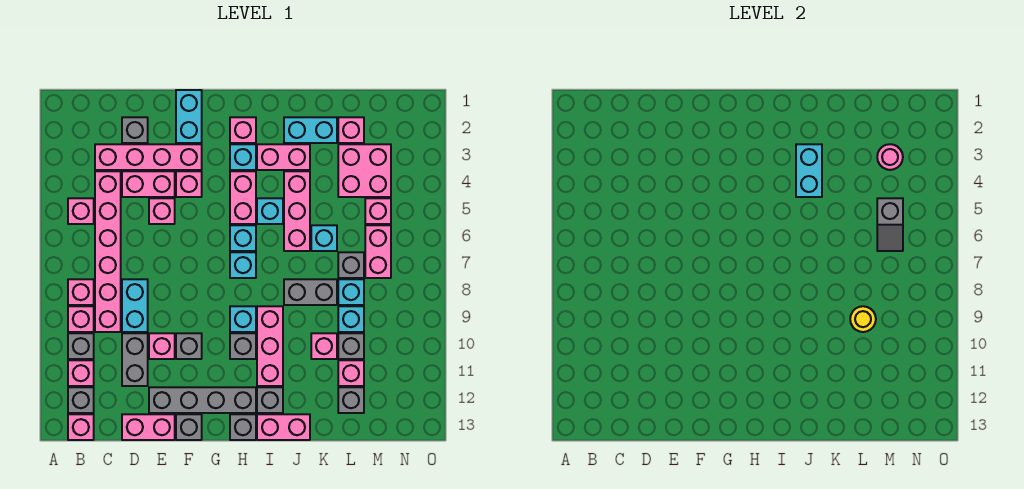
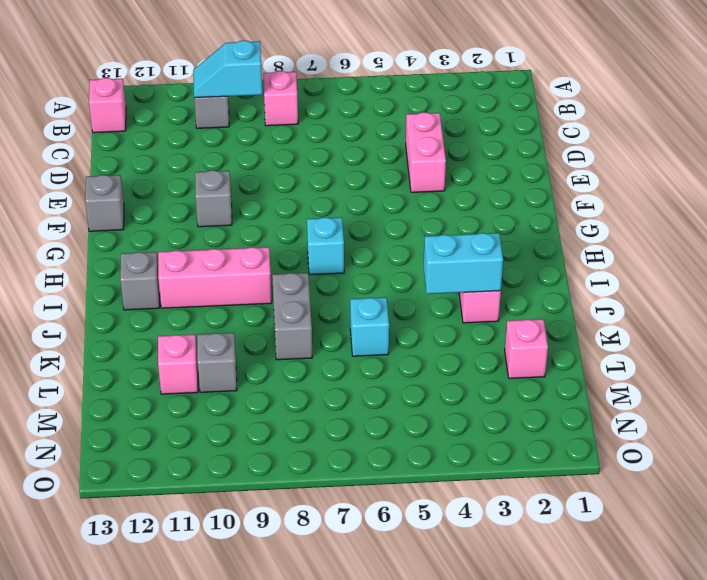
cyan slope B9:B10 level 2 top 9 -> none
none -> pink brick B5 level 1
none -> pink brick B9 level 1
none -> pink brick B11 level 1
none -> grey brick B12 level 1

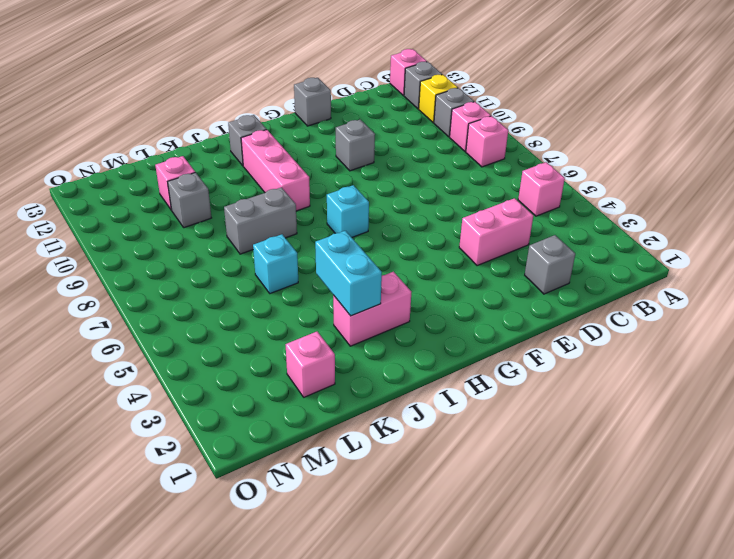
yellow brick B11 level 1 -> pink brick B11 level 1
none -> pink brick C3:F3 level 1
none -> pink brick C4:C9 level 1
none -> cyan brick D8:D9 level 1
none -> grey brick D10:D11 level 1

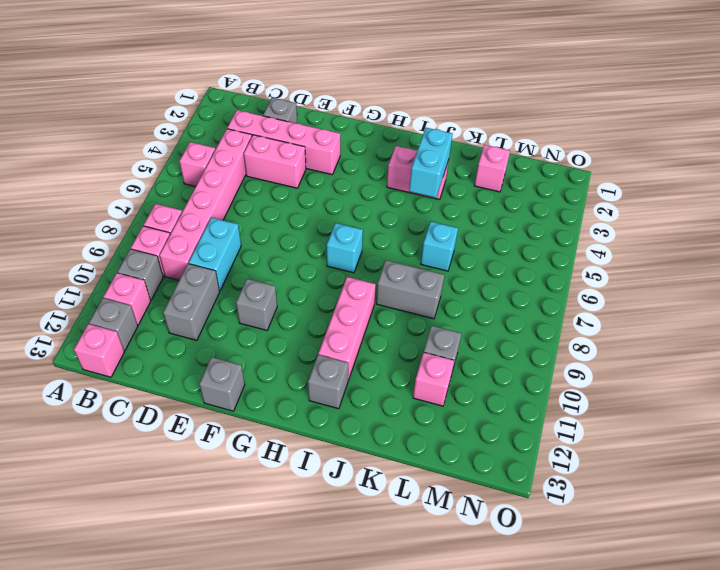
none -> pink brick D13:E13 level 1
none -> pink brick E5 level 1
none -> pink brick E10 level 1
none -> grey brick E12:H12 level 1

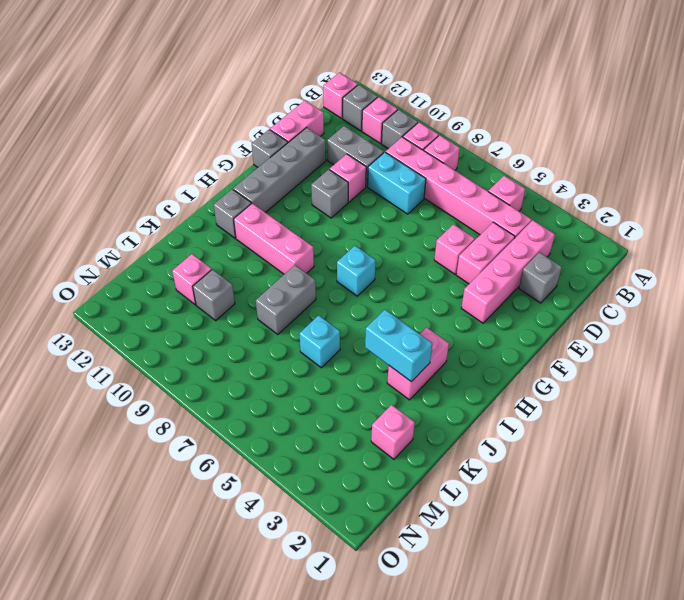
none -> cyan brick F1:F2 level 1
none -> pink brick F4 level 1
none -> pink brick H2 level 1
none -> cyan brick H3 level 1

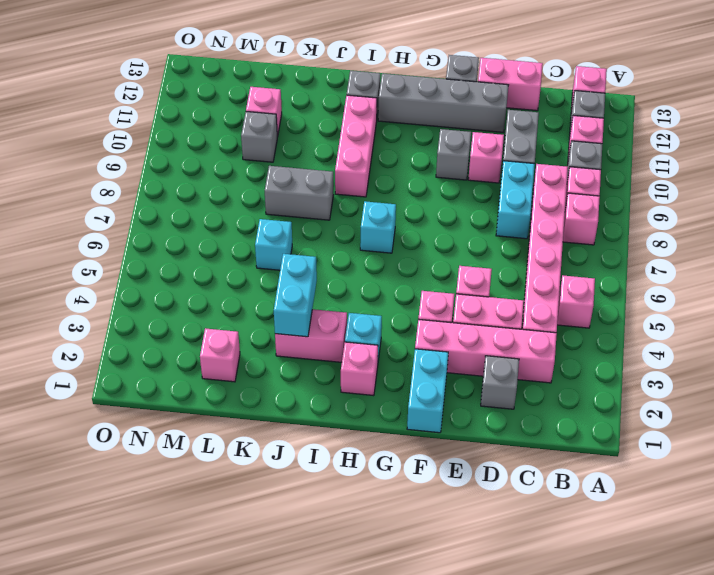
none -> pink brick H4:H5 level 1
none -> cyan brick H6 level 1
none -> cyan brick H9 level 1
none -> grey brick H10 level 1

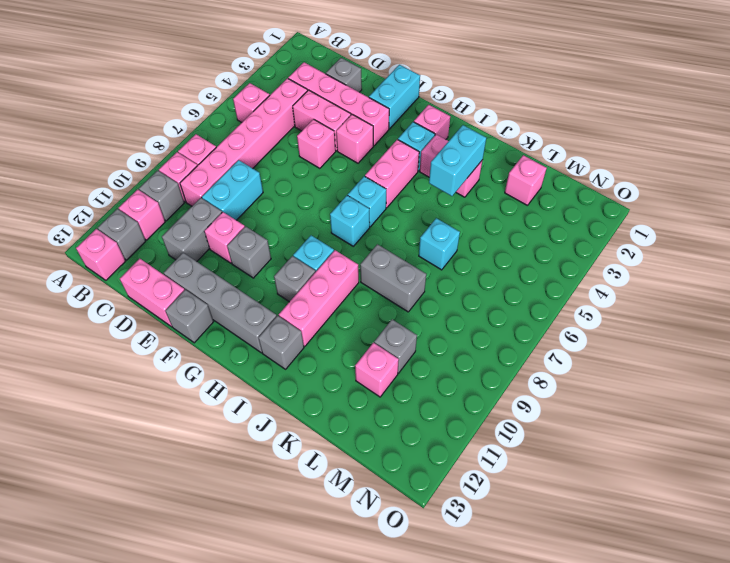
none -> grey brick H13 level 1
none -> cyan brick I5 level 1
none -> pink brick I13:J13 level 1
none -> cyan brick J2:K2 level 1

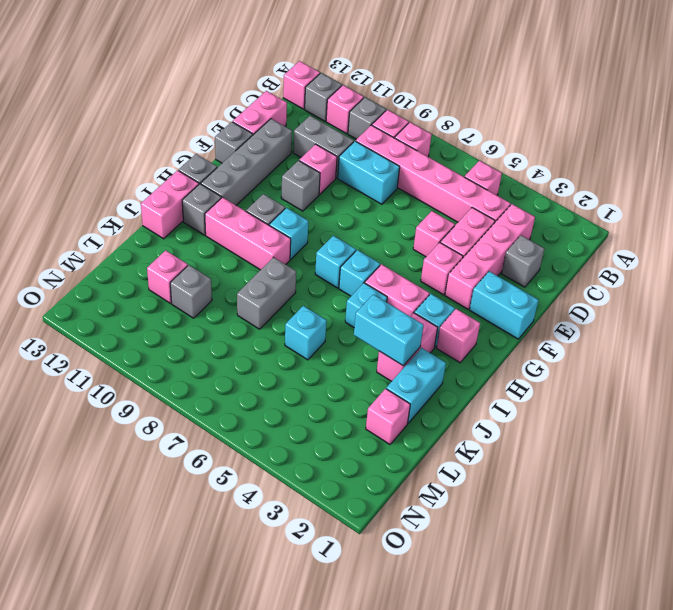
none -> pink brick J4:J6 level 1
none -> pink brick K10 level 1
none -> pink brick L3:M4 level 1
none -> grey brick L7 level 1

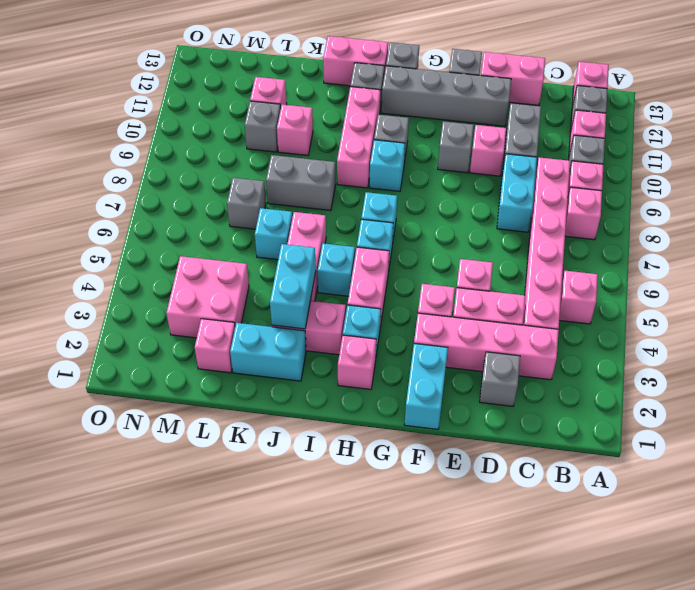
none -> cyan brick L8 level 1
none -> cyan brick L9 level 1
none -> grey brick L12 level 1
none -> pink brick M5 level 1

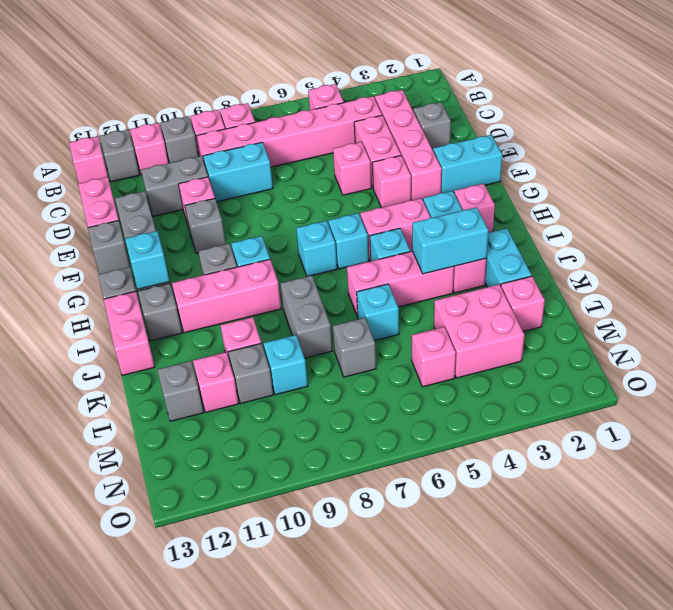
cyan brick H12 level 2 -> cyan brick L8 level 1
none -> pink brick M6:M7 level 1
none -> yellow round brick L9 level 2
none -> pink round brick M3 level 2
none -> grey slope M5:M6 level 2 top 5

